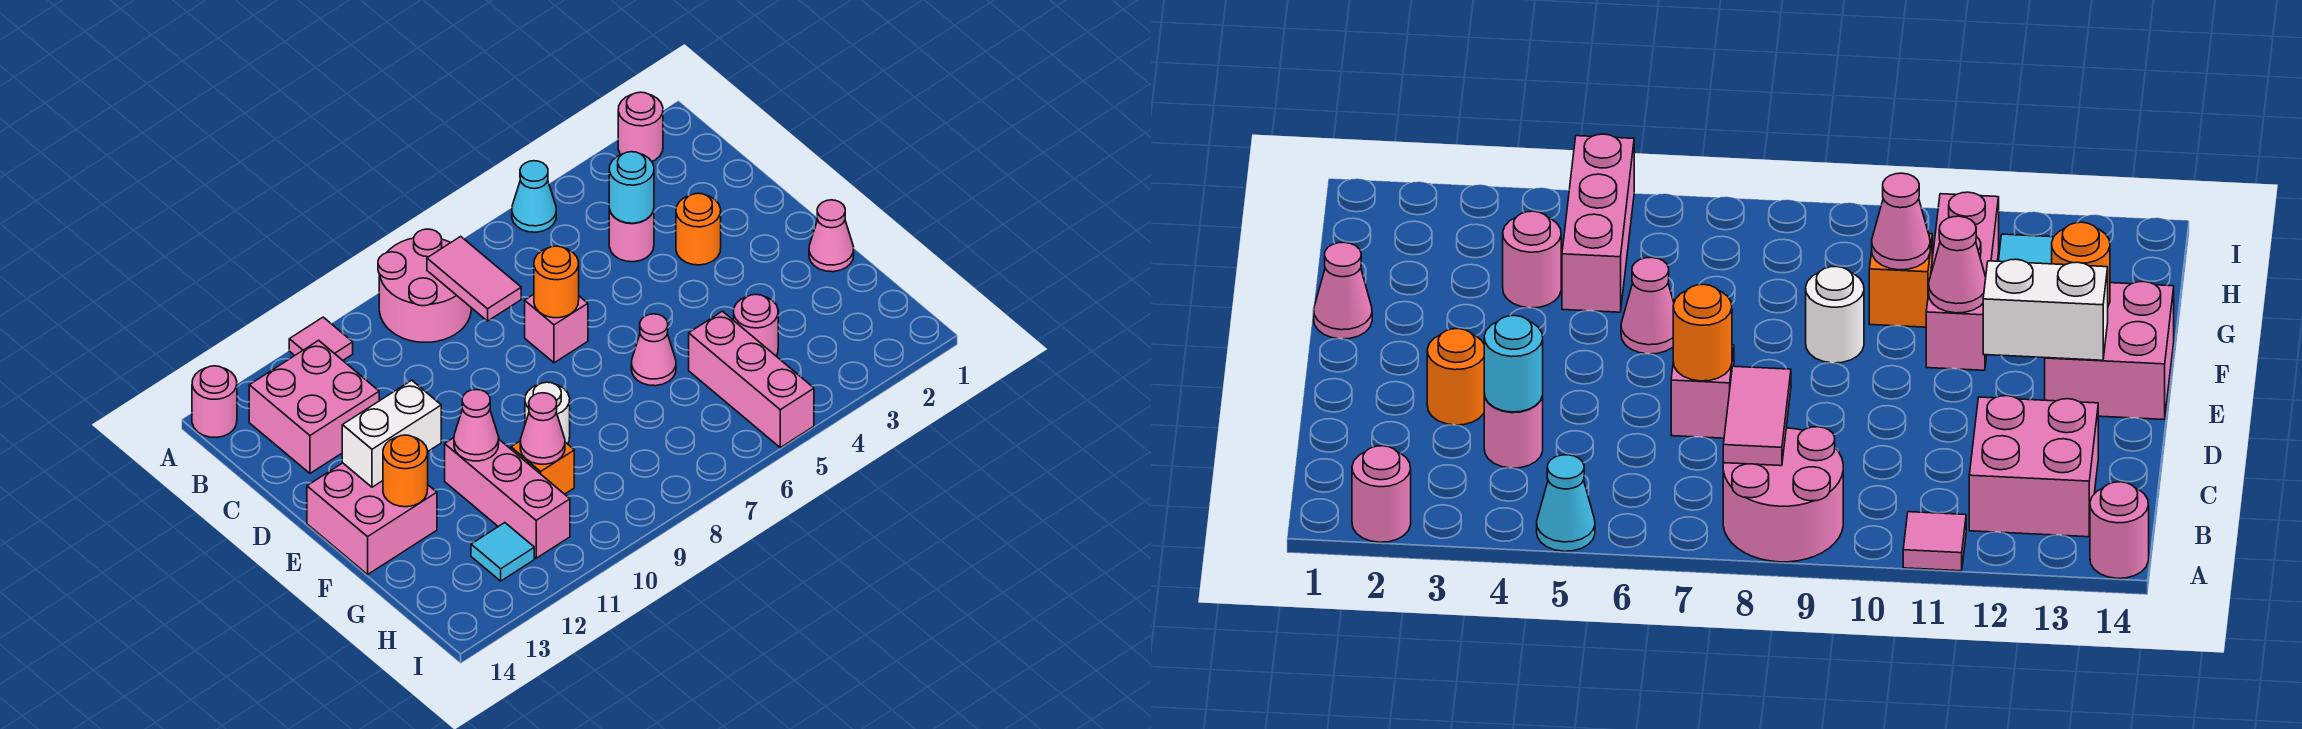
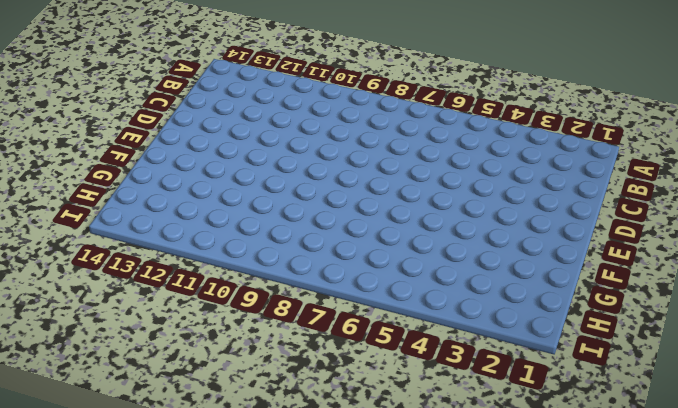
none -> pink round brick A2 level 1
none -> cyan cone A5 level 1
none -> pink round brick A8:B9 level 1

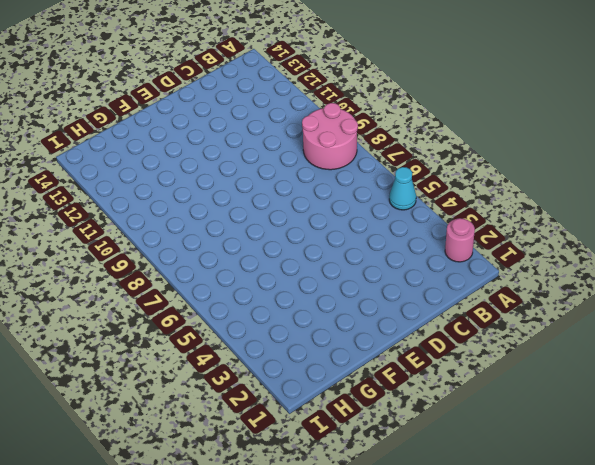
none -> pink tile A11 level 1
none -> pink round brick A14 level 1
none -> pink brick B12:C13 level 1

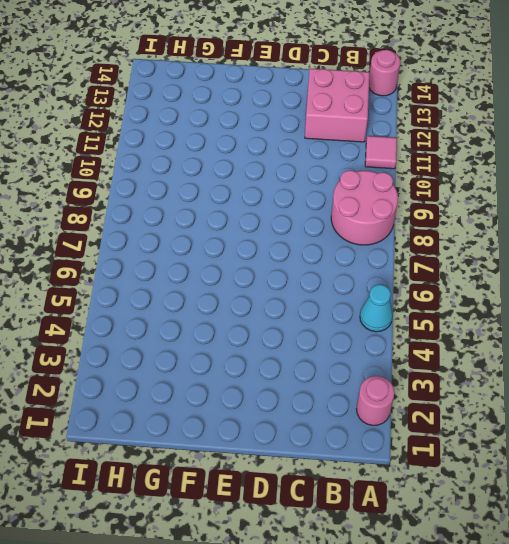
none -> pink round brick C4 level 1
none -> orange round brick D3 level 1
none -> pink brick D7 level 1

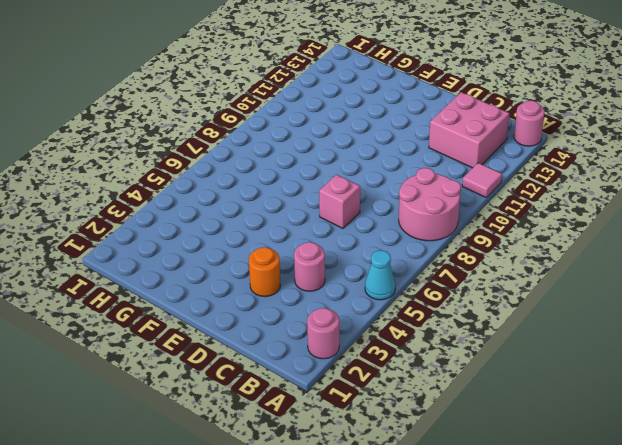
none -> pink brick E13:F14 level 1
none -> pink cone F1 level 1
none -> pink cone F6 level 1

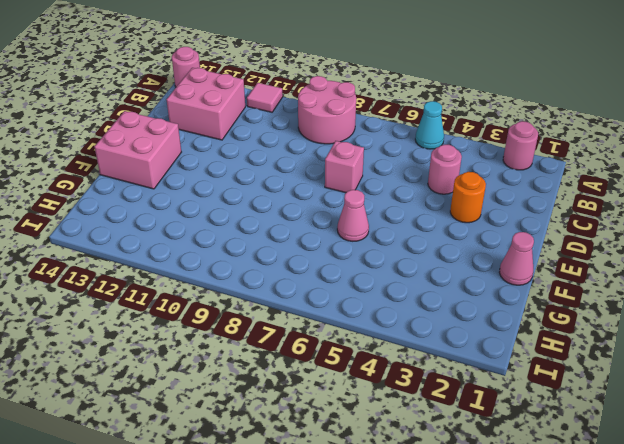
none -> white round brick F9 level 1
none -> pink brick F11:H11 level 1
none -> pink round brick G4 level 1

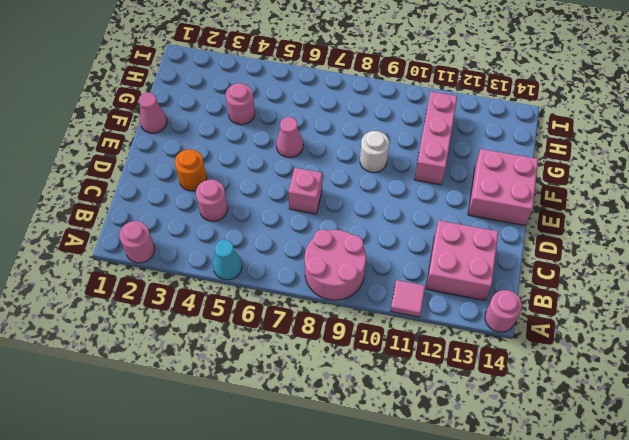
none -> pink brick G5:I5 level 1
none -> orange brick G10 level 1
none -> cyan tile H12 level 1

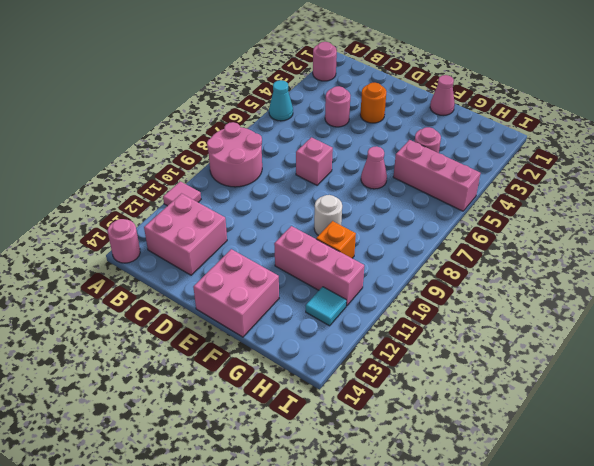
none -> pink tile B8:C8 level 2
none -> cyan round brick C4 level 2
none -> orange round brick D7 level 2

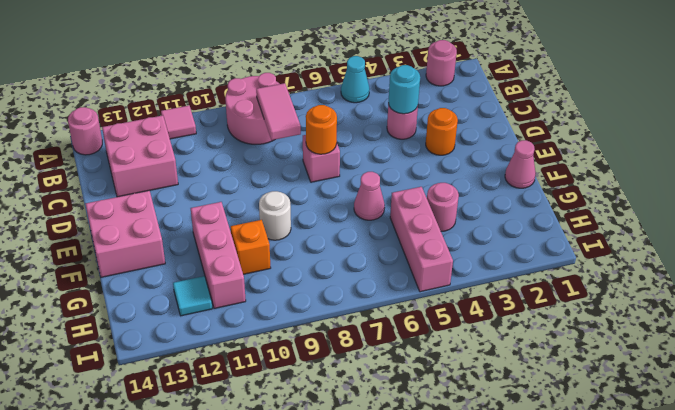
none -> white brick E12:E13 level 2
none -> pink cone F11 level 2
none -> orange round brick F13 level 2

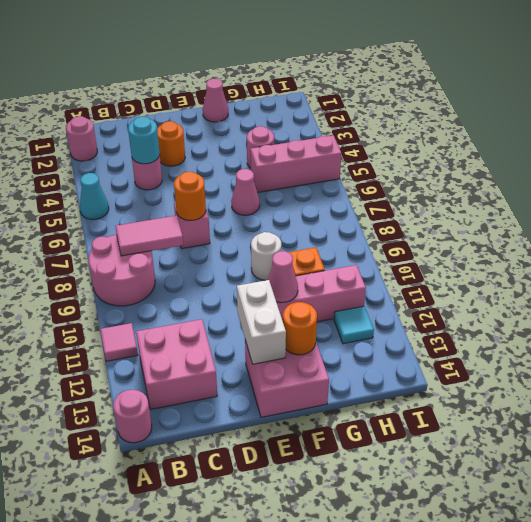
none -> pink cone G10 level 2

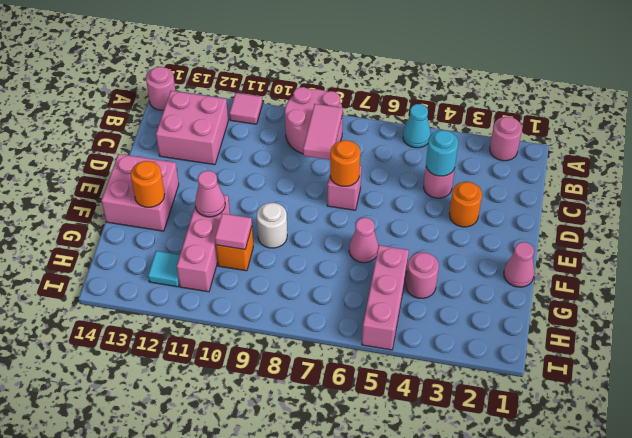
pink tile G10 level 2 -> pink cone G10 level 2
none -> white brick E12:E13 level 2

